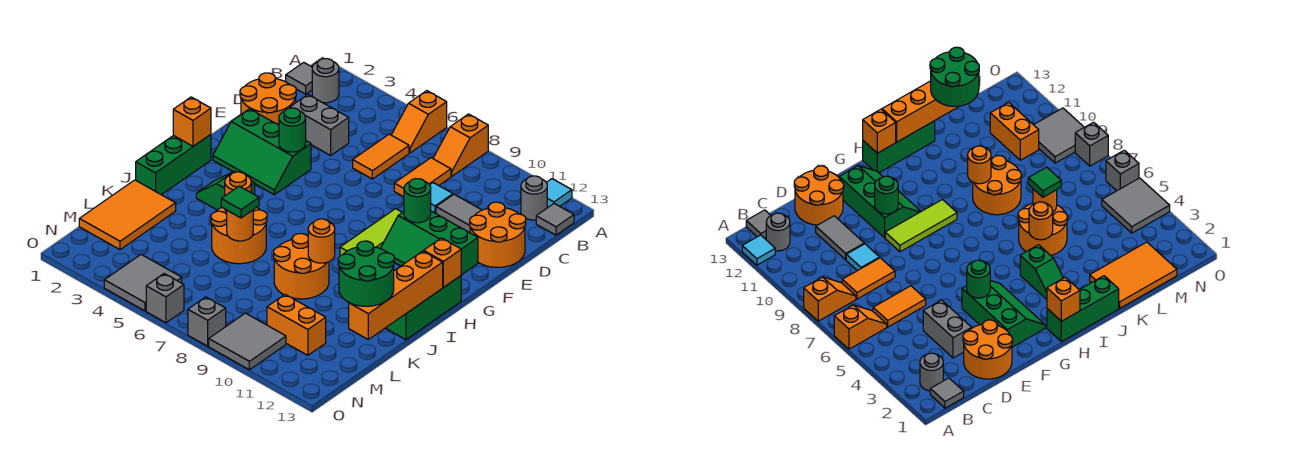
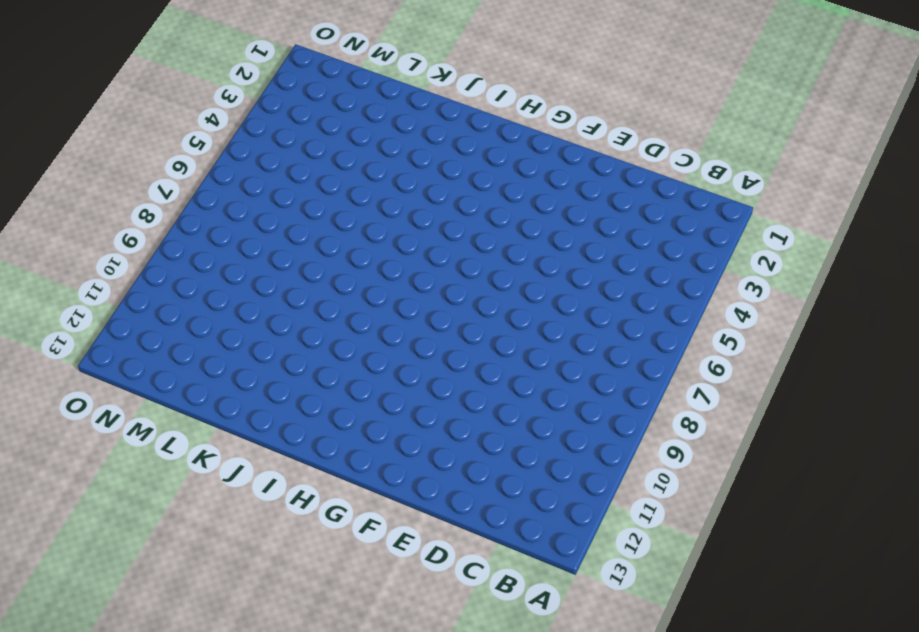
none -> orange slope A6:B6 level 1 top A
none -> orange slope A8:B8 level 1 top A
none -> cyan tile A12 level 1
none -> grey tile B1 level 1

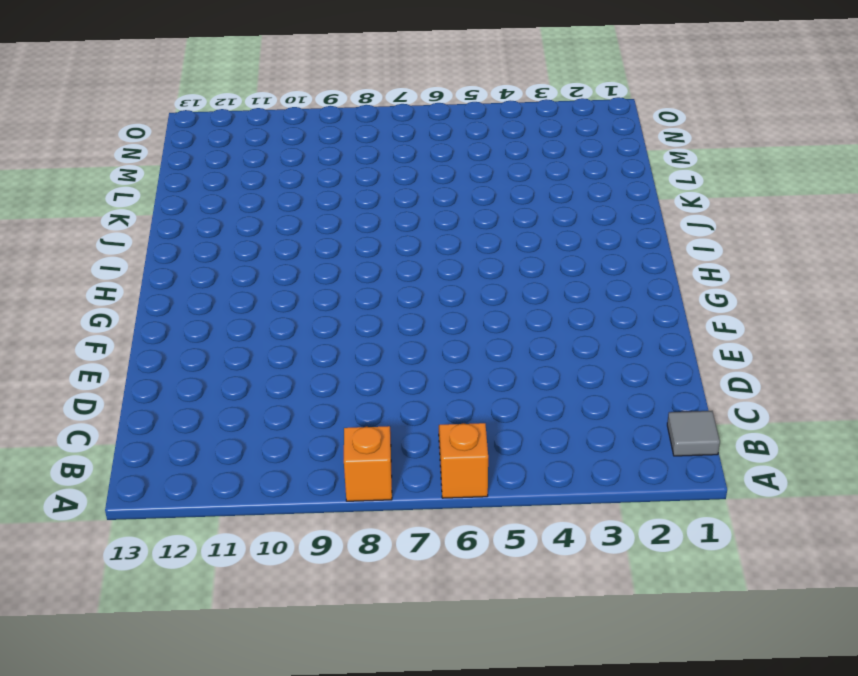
none -> cyan tile A12 level 1
none -> grey round brick B2 level 1
none -> grey round brick B12 level 1
none -> grey tile B13 level 1

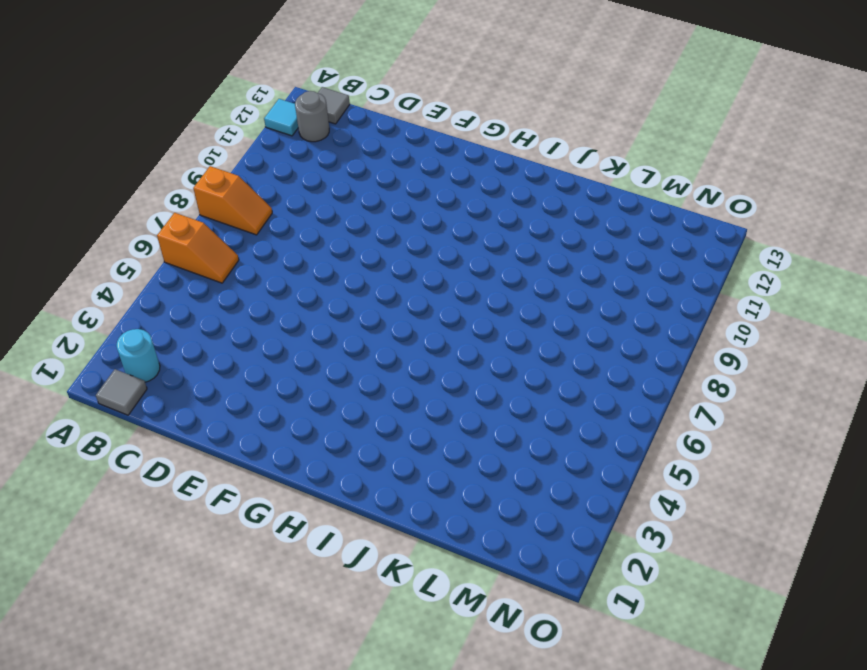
cyan round brick B2 level 1 -> grey round brick B2 level 1
none -> orange tile C6:D6 level 1
none -> orange tile C8:D8 level 1
none -> orange round brick D1:E2 level 1
none -> grey brick D3:D4 level 1

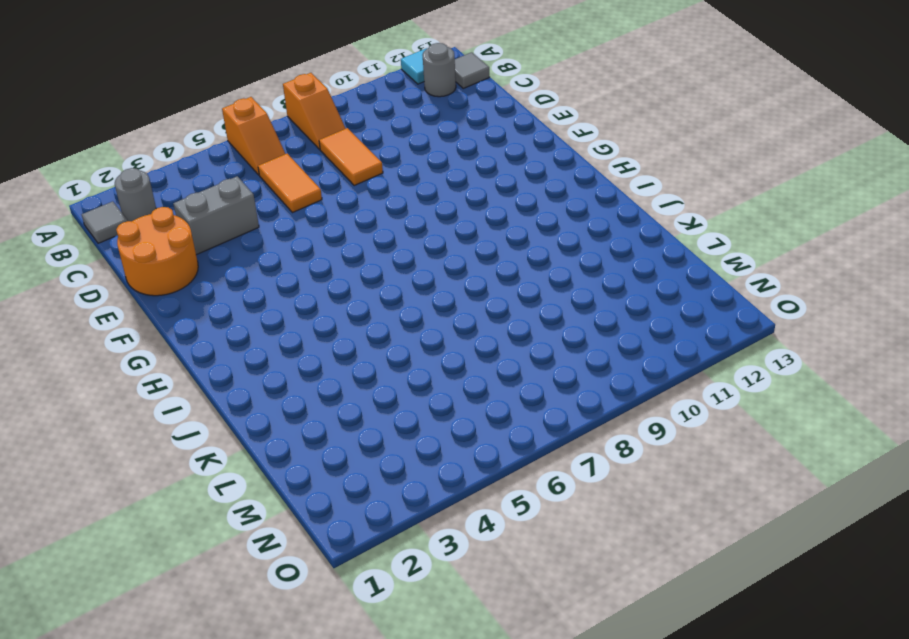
none -> cyan tile D9 level 1
none -> grey tile D10:D11 level 1
none -> orange round brick D12:E13 level 1
none -> green slope F2:G4 level 1 top F

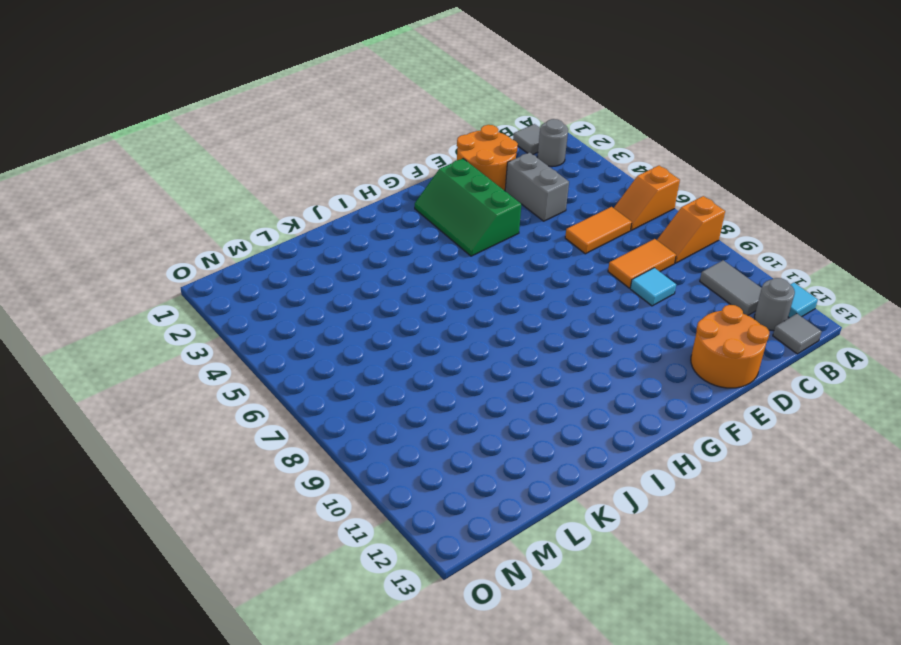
grey tile B10:B11 level 1 -> grey tile D10:D11 level 1
none -> lime tile F9:H9 level 1
none -> green slope F10:G12 level 1 top F
none -> green brick H1:J1 level 1
none -> green brick H13:J13 level 1

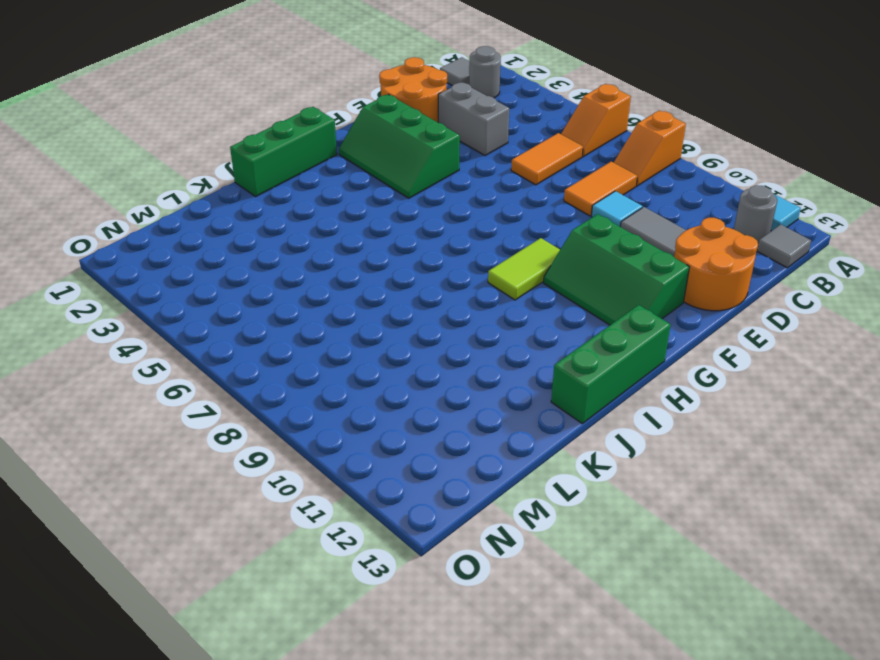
lime tile G9:H9 level 1 -> lime tile F9:H9 level 1
none -> green slope I3:I4 level 1 top 4
none -> orange round brick J5:K6 level 1
none -> orange round brick J8:K9 level 1
none -> orange tile K1:M2 level 1

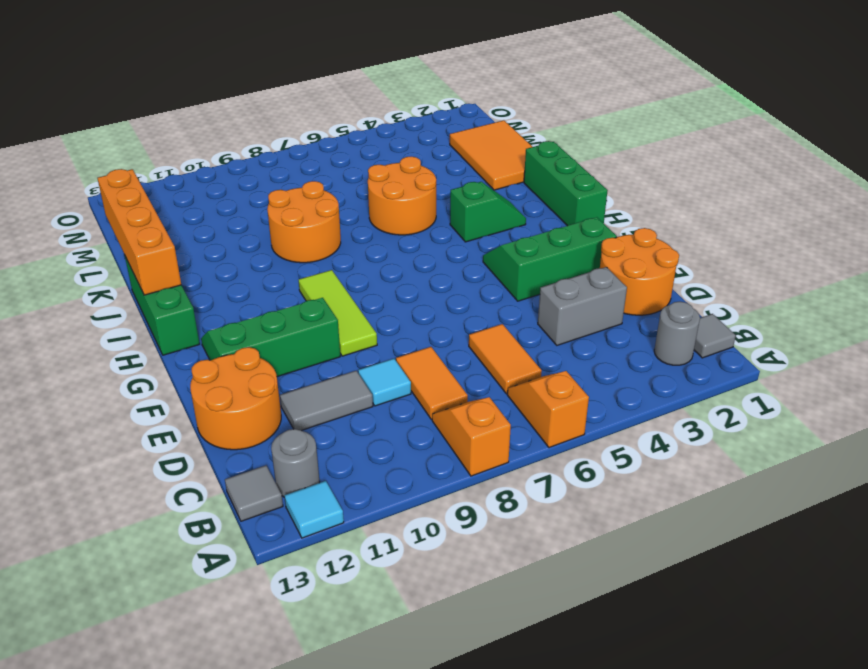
none -> orange brick M10:M11 level 1
none -> grey tile N4:O5 level 1
none -> grey tile N9:O10 level 1
none -> grey brick O6 level 1

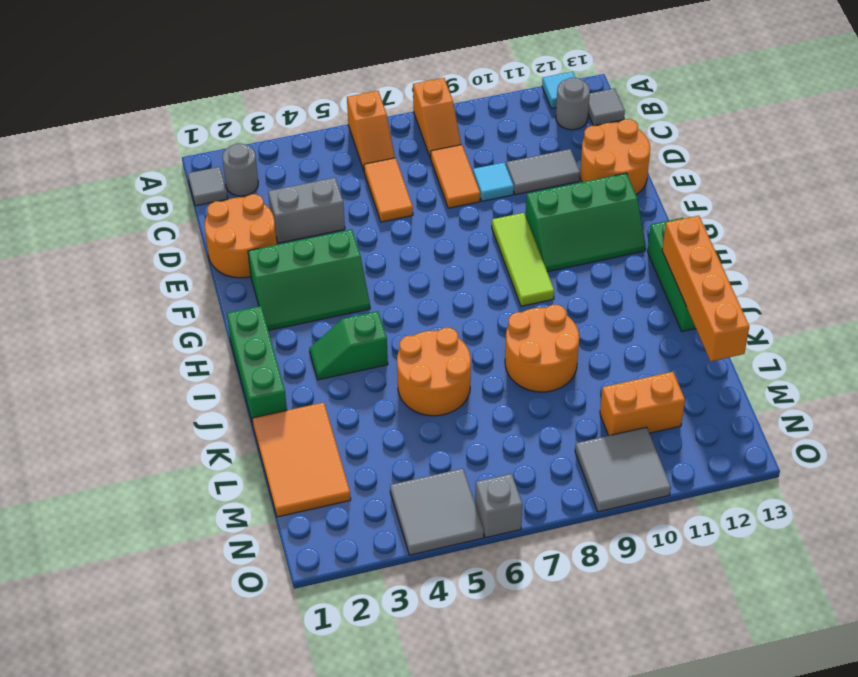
none -> grey brick O8 level 1
none -> green round brick F4 level 2
none -> green round brick F10 level 2
none -> orange brick H1 level 2

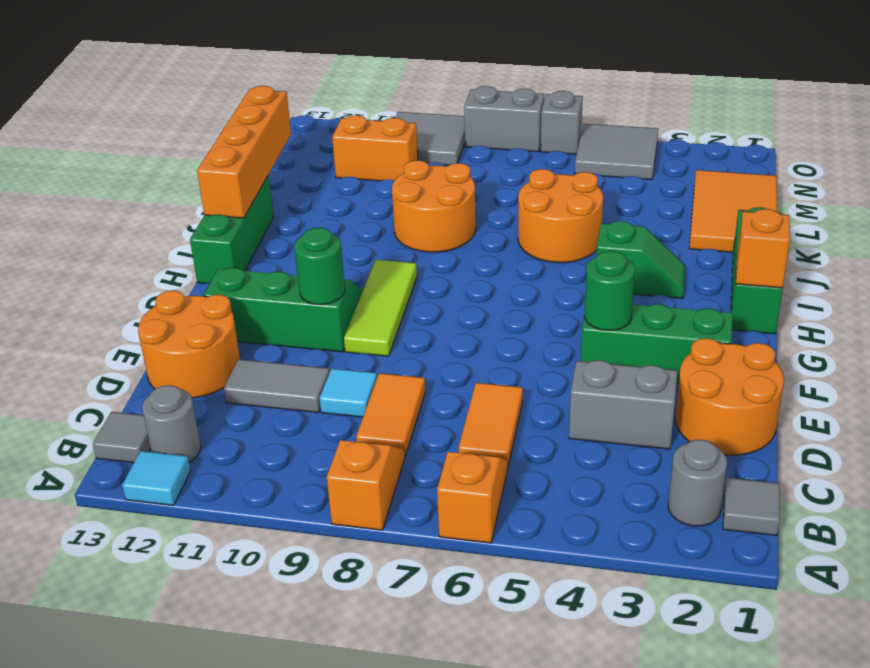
grey brick O7:O8 level 1 -> grey brick O8 level 1
none -> orange brick H13 level 2
none -> orange round brick J5 level 2
none -> orange round brick J9 level 2
none -> orange round brick K6 level 2

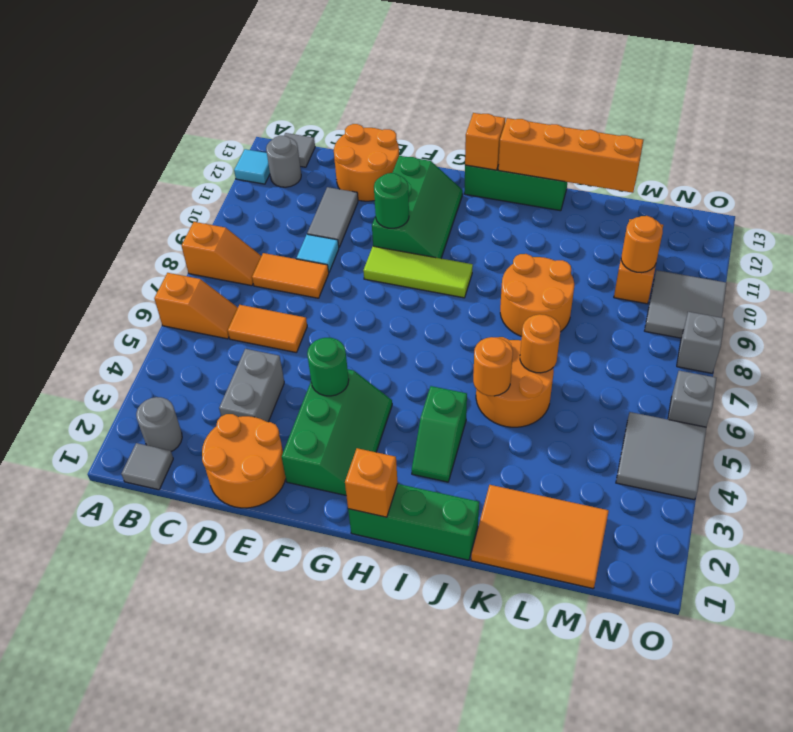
orange round brick M10 level 2 -> orange round brick J9 level 2
none -> green tile K6 level 3
none -> green round brick K12:L13 level 3

